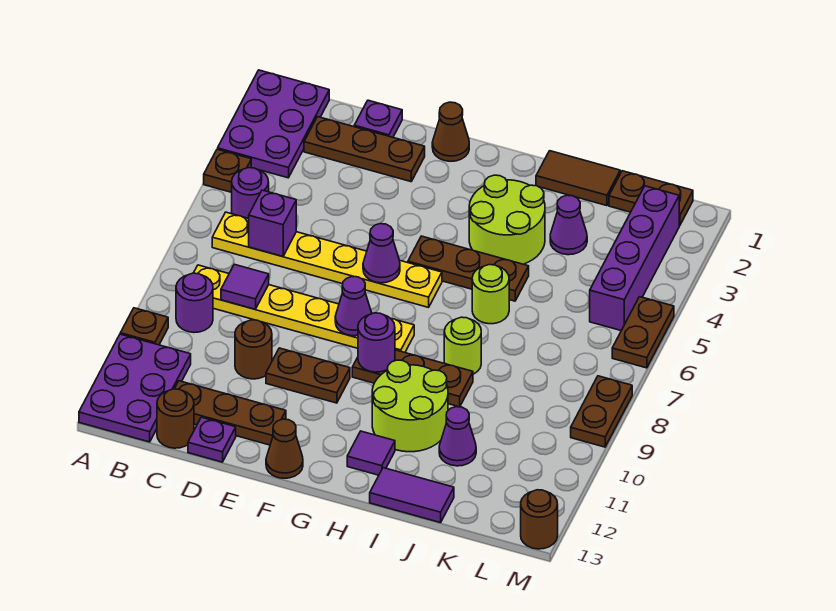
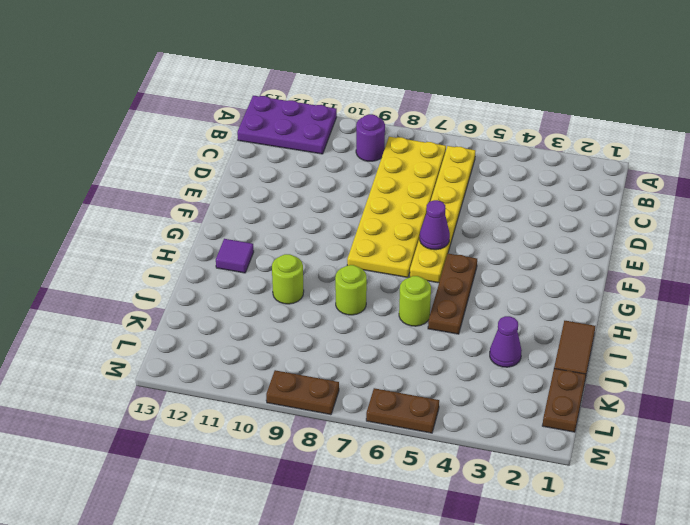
yellow plate B7:G8 level 1 -> yellow plate B8:G8 level 1
lime round brick I10 level 1 -> lime round brick H10:I11 level 1
none -> purple plate A1:B3 level 1
none -> brown plate A4 level 1
none -> brown plate A10 level 1
none -> purple round brick B5 level 1

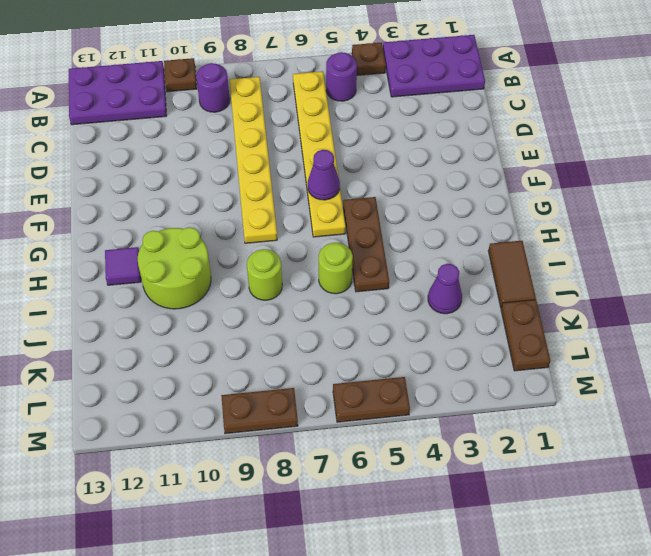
none -> brown plate C2:E2 level 1
none -> brown plate C12:E12 level 1
none -> brown round brick C13 level 1
none -> purple plate D1 level 1

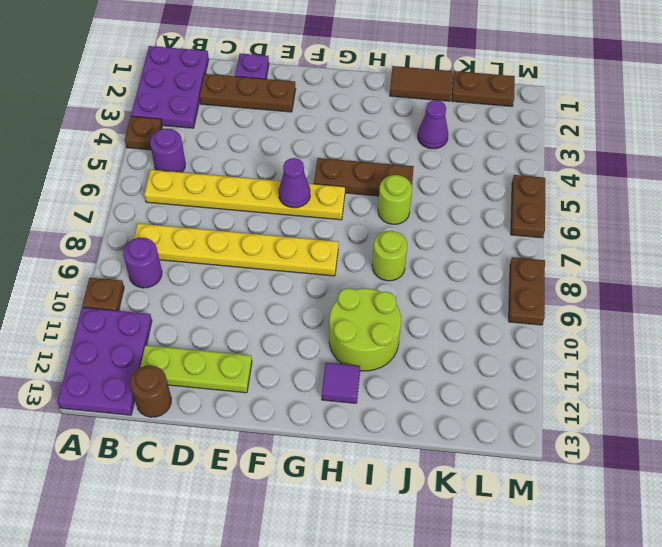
lime plate C12:E12 level 1 -> brown plate C12:E12 level 1
none -> brown round brick D10 level 1
none -> purple plate D13 level 1
none -> brown plate E10:F10 level 1
none -> brown cone F1 level 1

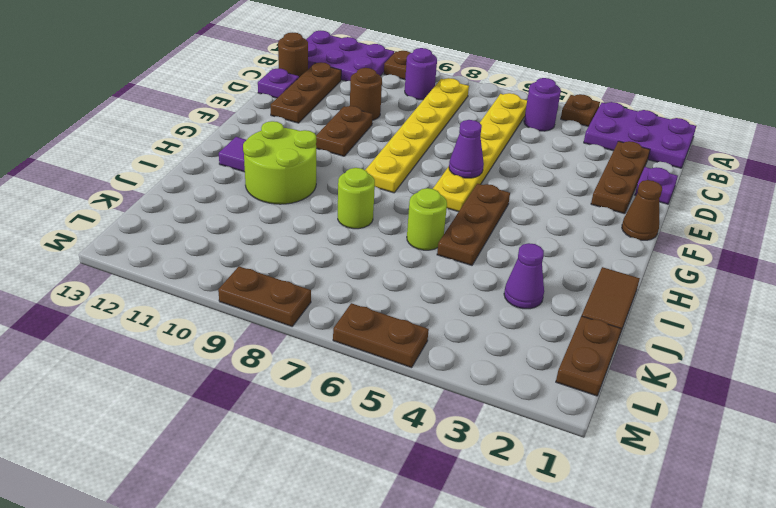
none -> brown cone F13 level 1
none -> brown plate G9:I9 level 1
none -> lime round brick H3:I4 level 1
none -> purple tile I13:J13 level 1

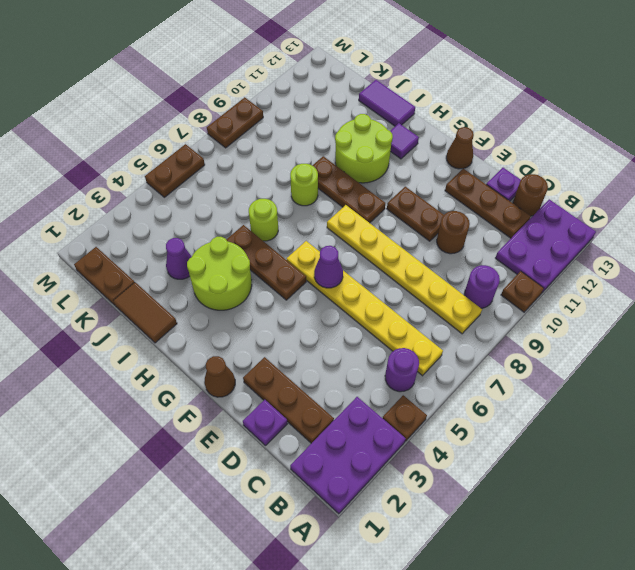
none -> purple cone J11 level 1
none -> purple brick L2:L5 level 1
none -> brown round brick M13 level 1
none -> purple brick C6 level 2

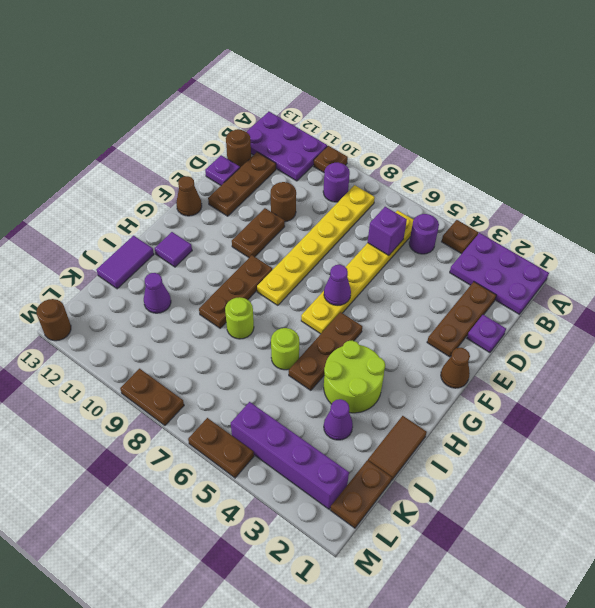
none -> lime round brick H10:I11 level 1
none -> purple tile C8 level 2
none -> purple cone F8 level 2
none -> purple round brick G9 level 2

